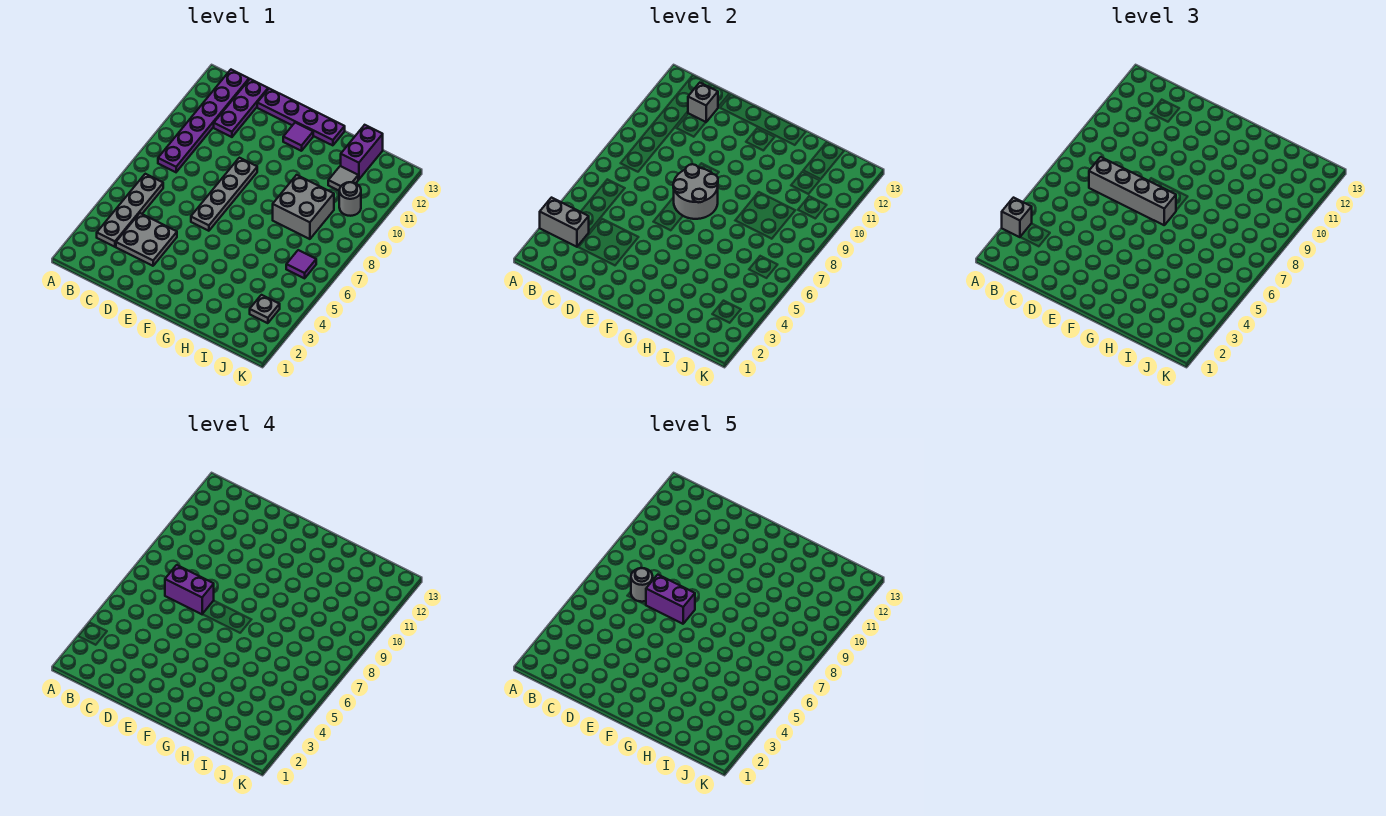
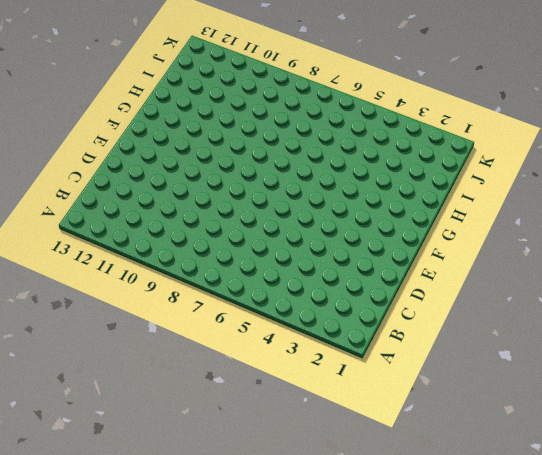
none -> grey plate B3:B6 level 1
none -> purple plate B8:B13 level 1
none -> grey plate C3:D4 level 1

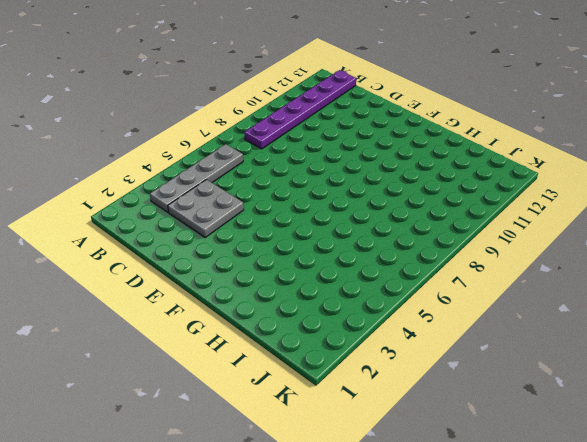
none -> purple plate C11:C13 level 1
none -> purple plate D13:G13 level 1
none -> grey plate E6:E9 level 1

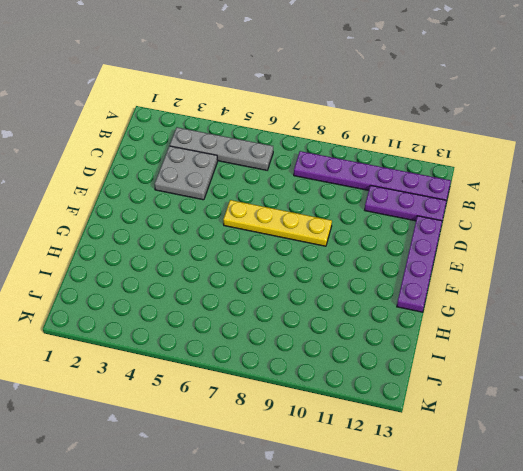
yellow plate E6:E9 level 1 -> grey plate E6:E9 level 1
none -> purple tile F12 level 1
none -> grey brick H8:I9 level 1
none -> grey tile I11 level 1

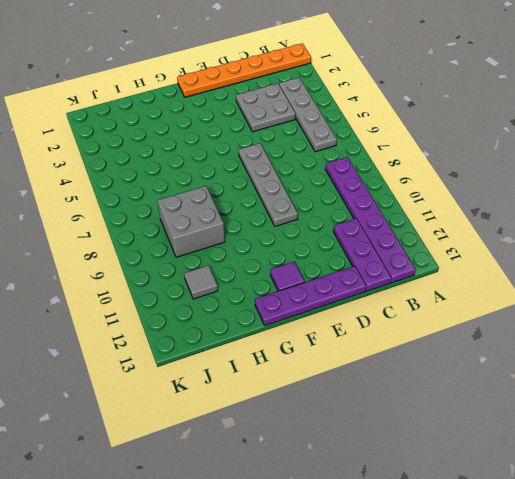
orange plate A1:F1 level 1 -> none
none -> purple brick I12:I13 level 1
none -> grey plate J3 level 1
none -> purple tile J6 level 1

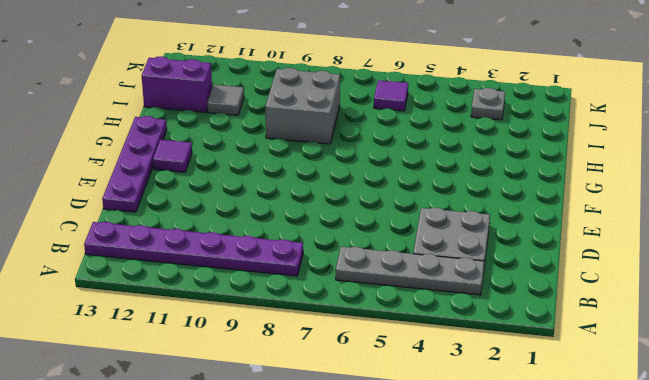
none -> purple plate C11:C13 level 1
none -> grey plate E6:E9 level 1
none -> grey round brick J10 level 1

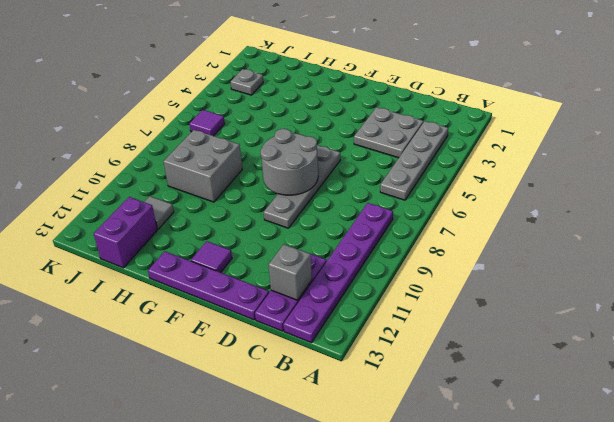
none -> grey round brick J10 level 1
none -> grey brick A3:B3 level 2
none -> grey brick A3 level 3

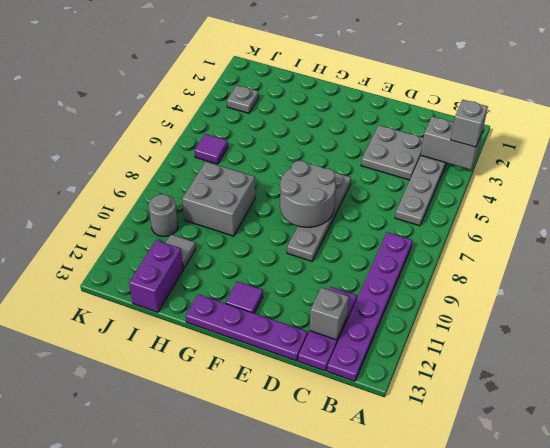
none -> grey brick C7:F7 level 3
none -> purple brick C7:D7 level 4
none -> grey round brick C7 level 5

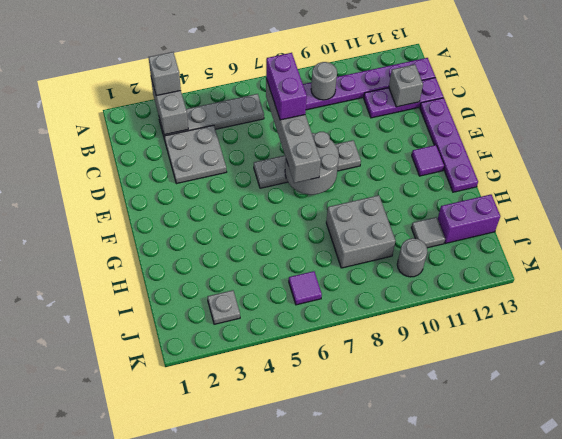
grey round brick B9 level 2 -> grey round brick C7 level 5
none -> purple brick D7:E7 level 5

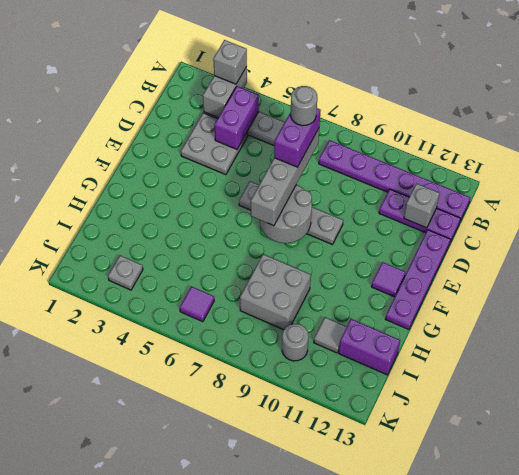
purple brick B4:C4 level 2 -> purple brick D7:E7 level 5

